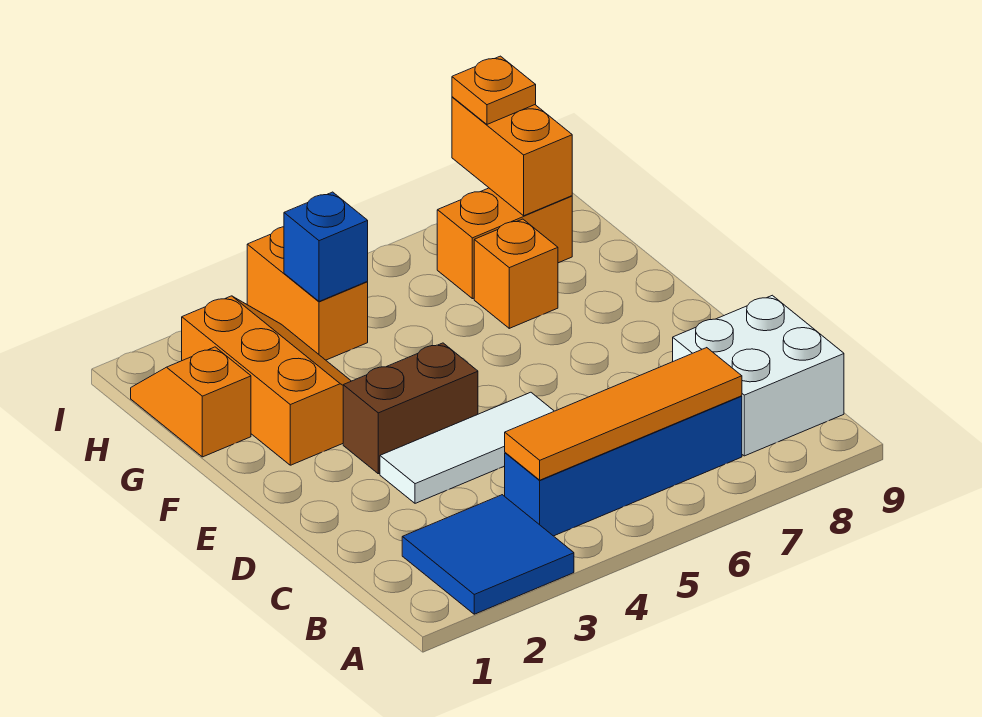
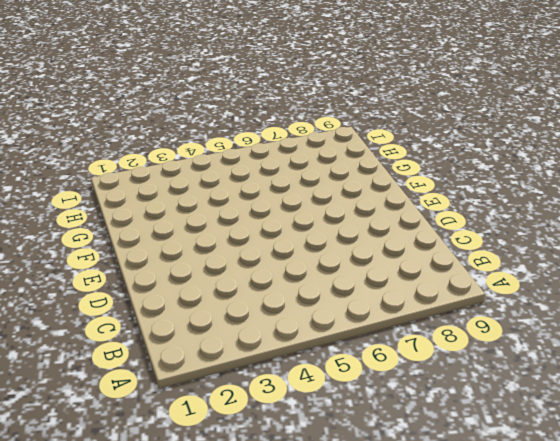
none -> blue tile A2:B3 level 1
none -> blue brick B4:B7 level 1
none -> white brick B8:C9 level 1

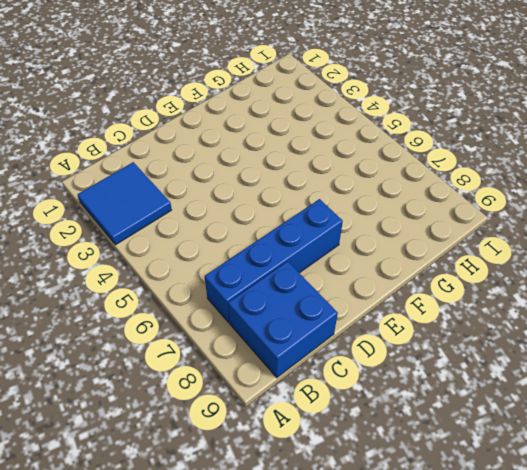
blue brick B7:E7 level 1 -> blue brick B4:B7 level 1
blue brick B8:C9 level 1 -> white brick B8:C9 level 1
none -> white tile D3:D5 level 1
none -> brown brick E3:E4 level 1
none -> orange slope F2:H3 level 1 top 2

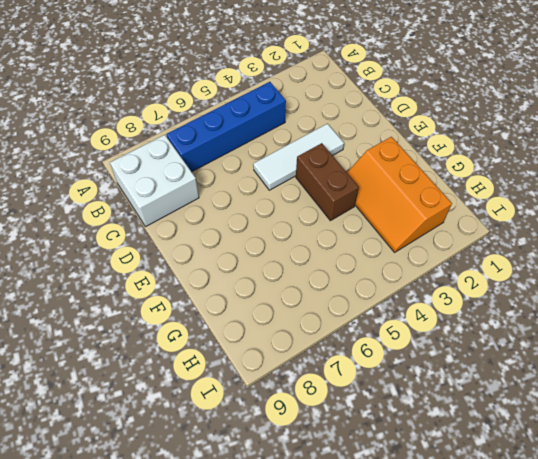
brown brick E4:F4 level 1 -> brown brick E3:E4 level 1
none -> blue tile A2:B3 level 1
none -> orange slope G1:H1 level 1 top G
none -> orange brick G7 level 1

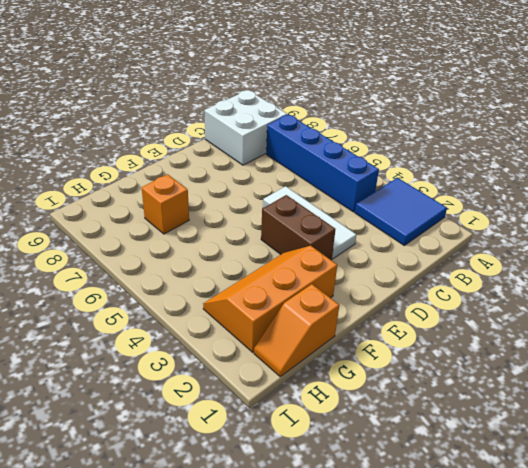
none -> orange brick H4:I4 level 1
none -> orange brick H7:H8 level 1
none -> orange tile B4:B7 level 2

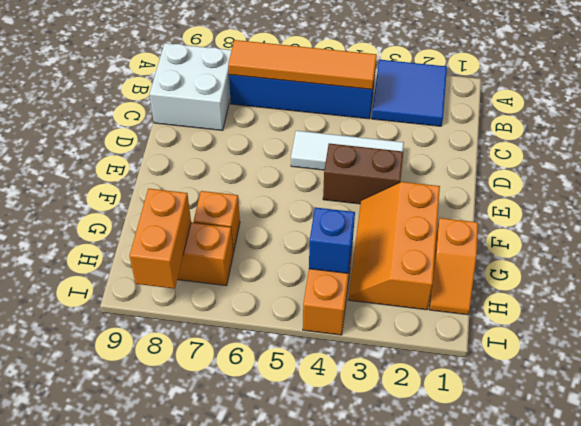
none -> orange plate I8 level 3

